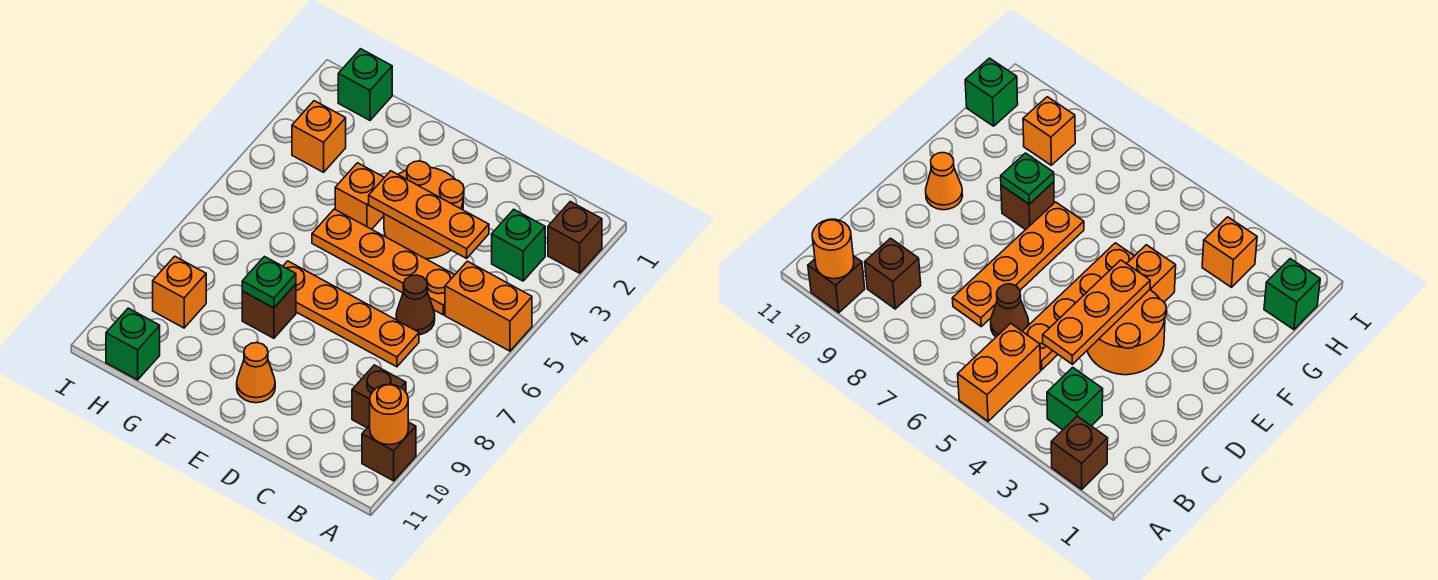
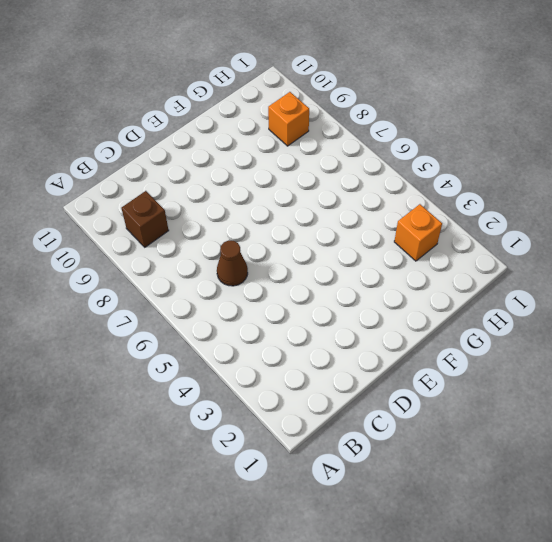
none -> brown brick A2 level 1
none -> orange brick A5:B5 level 1
none -> brown brick A10 level 1

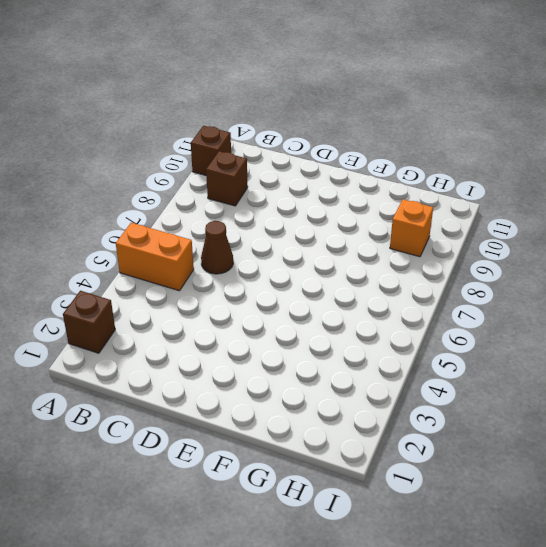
none -> green brick B3 level 1
none -> orange plate C5:F5 level 1
none -> orange plate C7:F7 level 1

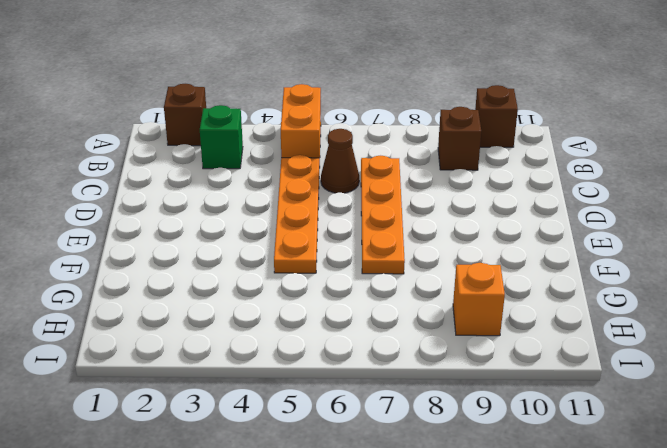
none -> orange round brick D3:E4 level 1
none -> orange cone E10 level 1
none -> orange brick F4 level 1

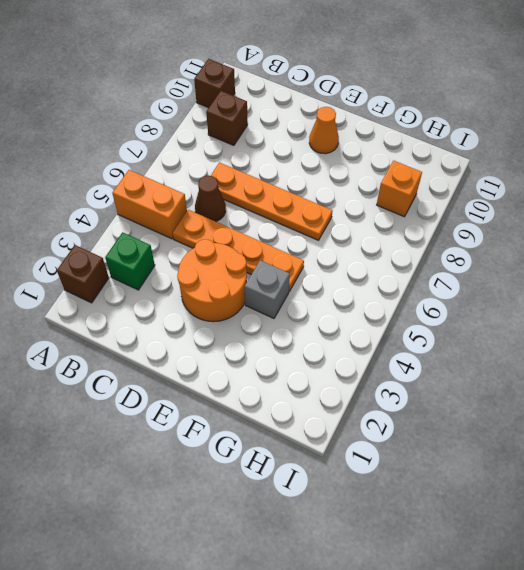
grey brick F4 level 1 -> orange brick F4 level 1
none -> brown brick F8 level 1
none -> green brick H1 level 1
none -> orange brick H3 level 1

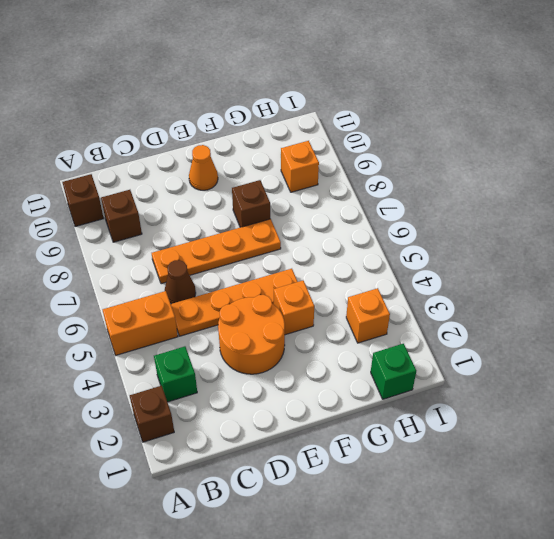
none -> green brick H11 level 1
none -> orange round brick A10 level 2
none -> orange plate C4:E4 level 2

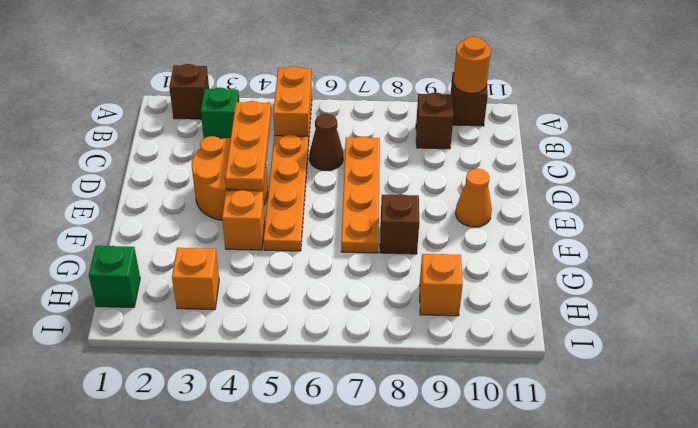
none -> green brick H11 level 1
none -> green plate F8 level 2

